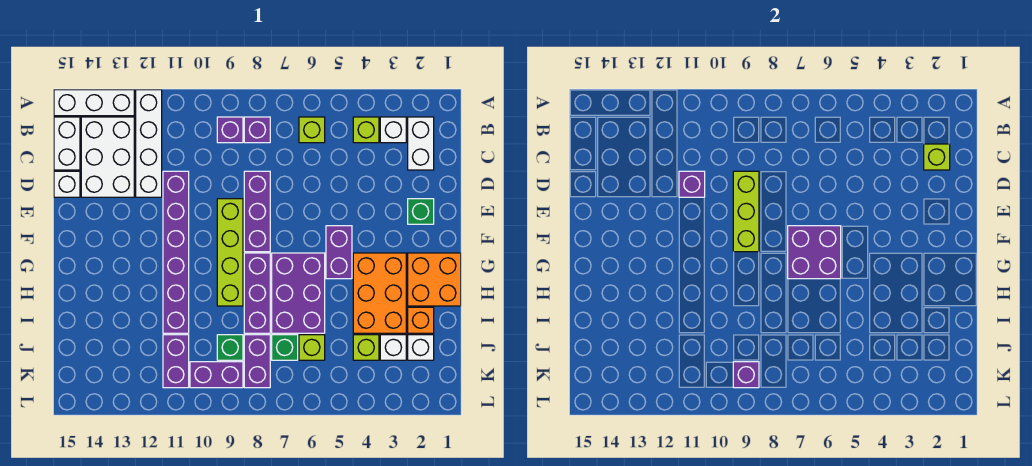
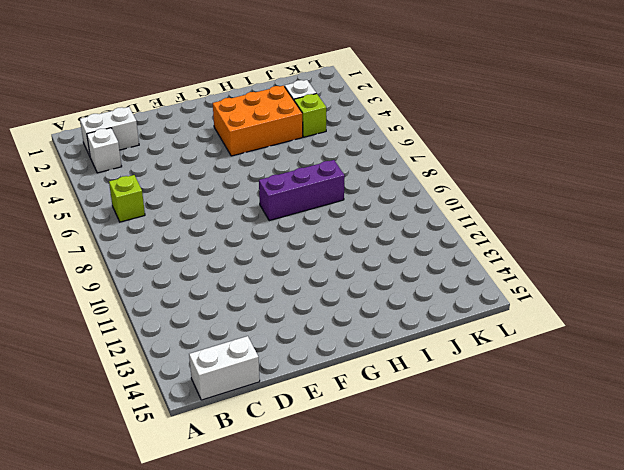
none -> white brick A12:D12 level 1
none -> white brick A13:A15 level 1
none -> lime brick B4 level 1
none -> purple brick B8 level 1

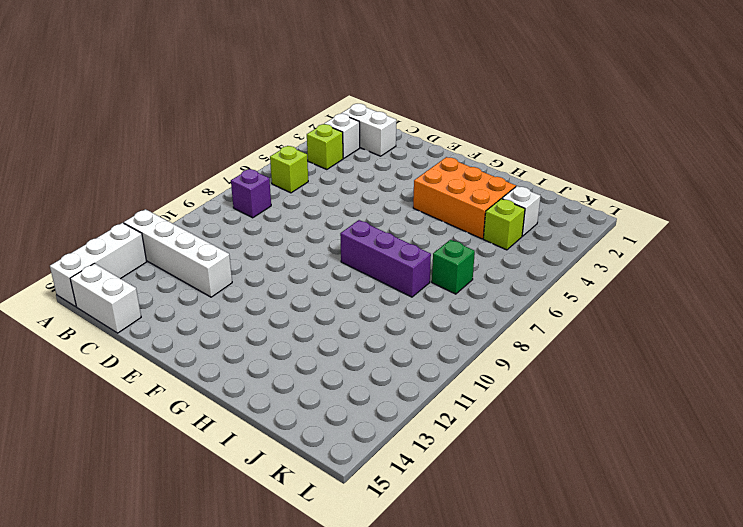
none -> purple brick B9 level 1
none -> white brick B13:D14 level 1
none -> purple brick D8:F8 level 1
none -> purple brick D11:I11 level 1

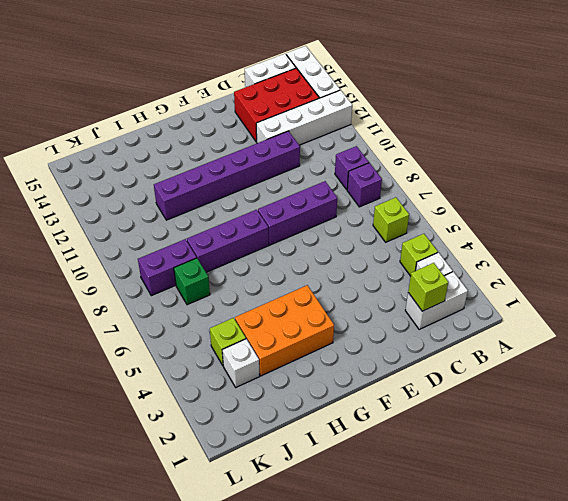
red brick B13:D14 level 1 -> white brick B13:D14 level 1
none -> white brick D15 level 1
none -> green brick E2 level 1
none -> lime brick E9:H9 level 1
none -> purple brick F5:G5 level 1

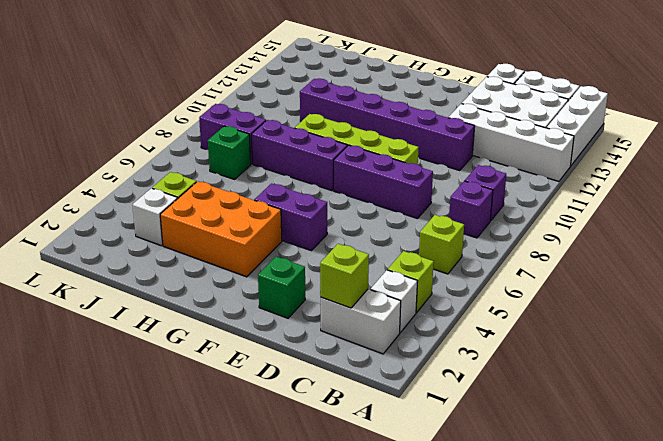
none -> orange brick G1:H2 level 1
none -> purple brick G6:I7 level 1
none -> orange brick I2 level 1
none -> white brick J2 level 1

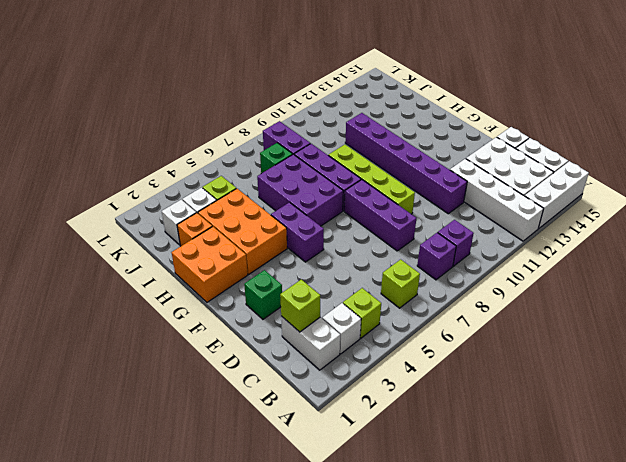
none -> lime brick J6 level 1
none -> green brick J9 level 1
none -> purple brick J11:K11 level 1
none -> purple brick K9:K10 level 1

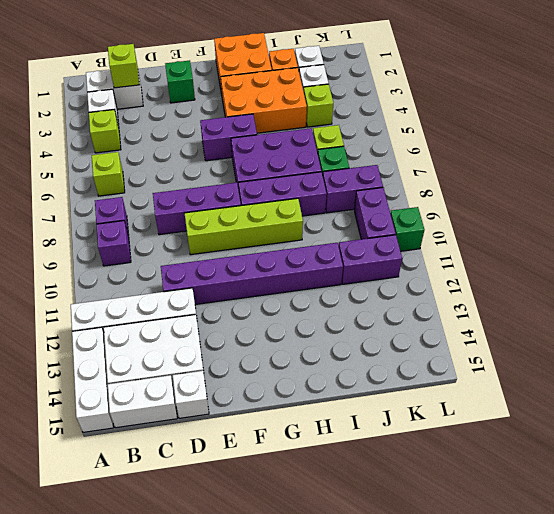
green brick L10 level 1 -> green brick J9 level 1
none -> lime brick D9:F9 level 2
none -> purple brick D11 level 2
none -> purple brick F6:G7 level 2
none -> purple brick K9 level 2

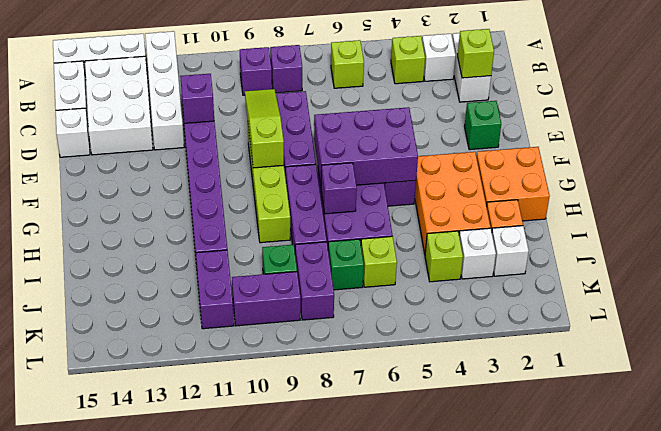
lime slope D9:F9 level 2 top F -> lime brick D9:F9 level 2
purple brick F5:G7 level 2 -> purple brick F6:G7 level 2
purple brick H7 level 2 -> purple brick K9 level 2

